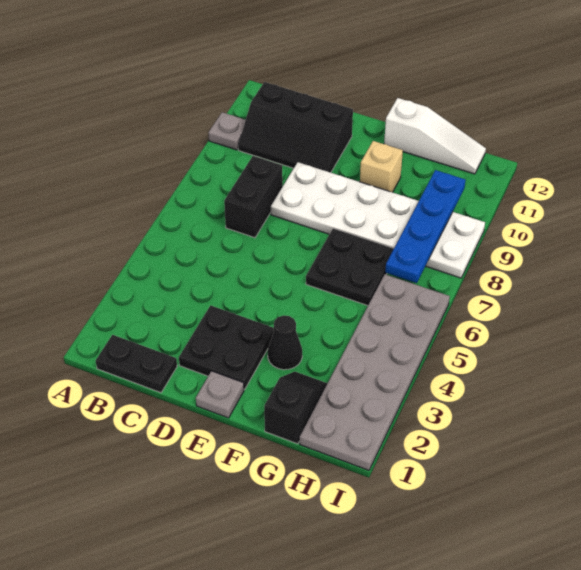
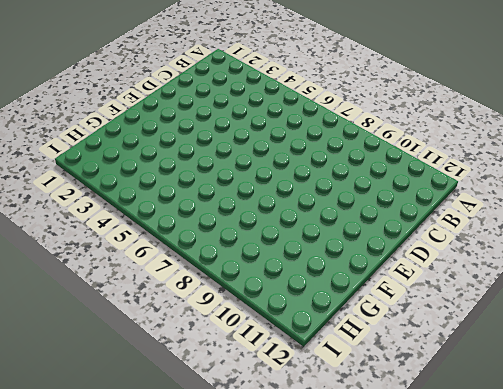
none -> grey plate A10 level 1
none -> black plate B1:C1 level 1
none -> black slope B10:D11 level 1 top 11

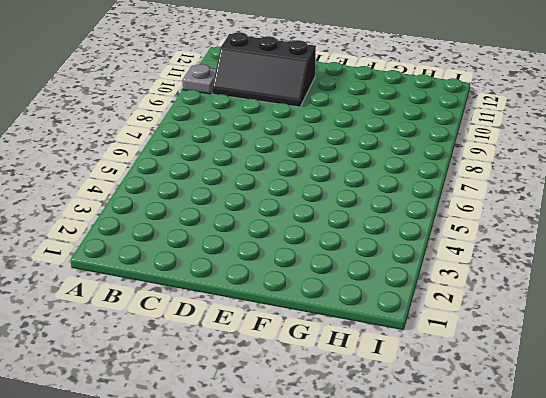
none -> black plate B1:C1 level 1
none -> black brick C7:C8 level 1
none -> black plate D2:E3 level 1

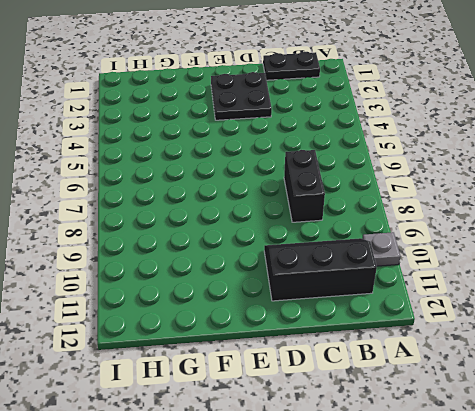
none -> white plate D8:I9 level 1
none -> grey plate E1 level 1
none -> black cone F3 level 1

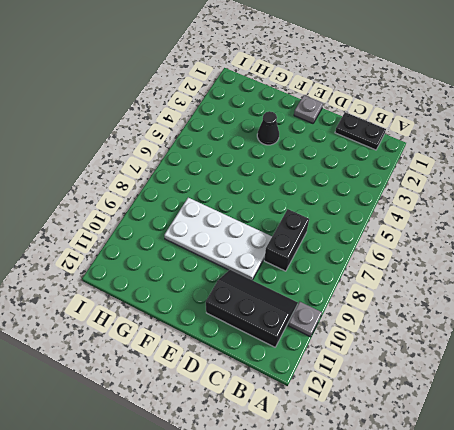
white plate D8:G9 level 1 -> white plate D8:I9 level 1
none -> black plate D2:E3 level 1
none -> black plate F6:G7 level 1
none -> tan brick F10 level 1

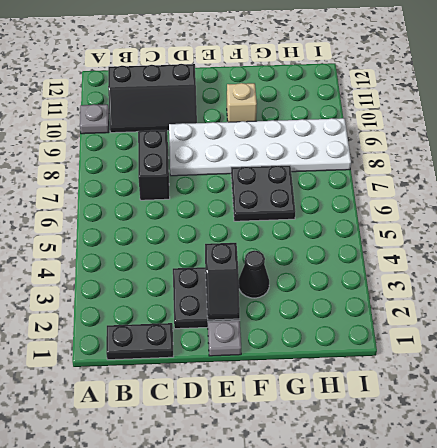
black slope E2:E3 level 2 top 3 -> black slope G1:G2 level 1 top 1
none -> white slope F12:H12 level 1 top F
none -> grey plate H1:I6 level 1
none -> blue plate H7:H10 level 2

